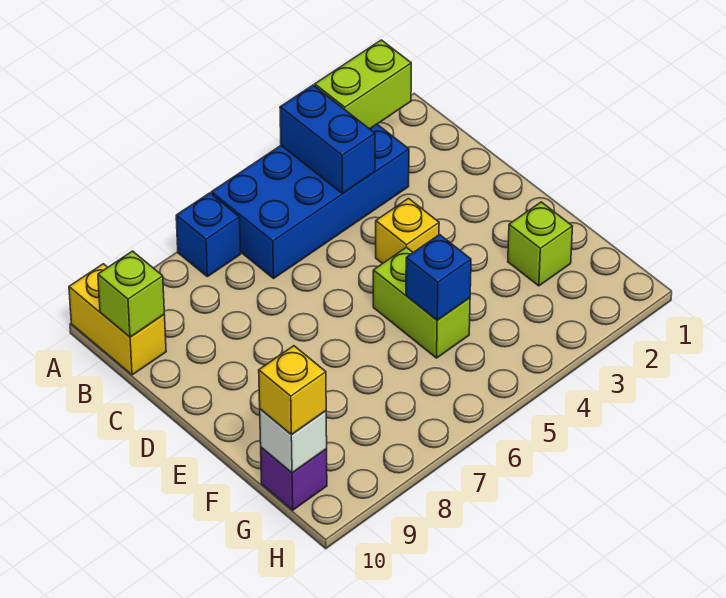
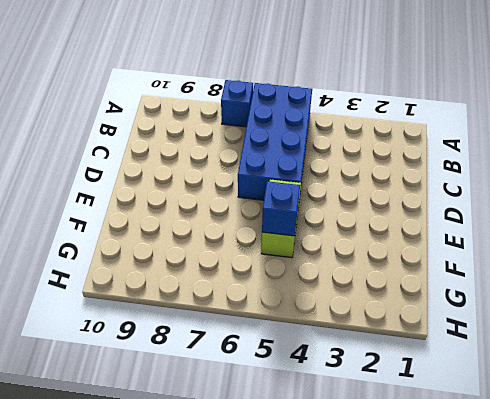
blue brick A5:D6 level 1 -> blue brick A3:B6 level 1
none -> yellow brick A10:B10 level 1
none -> yellow brick D4 level 1
none -> lime brick F2 level 1

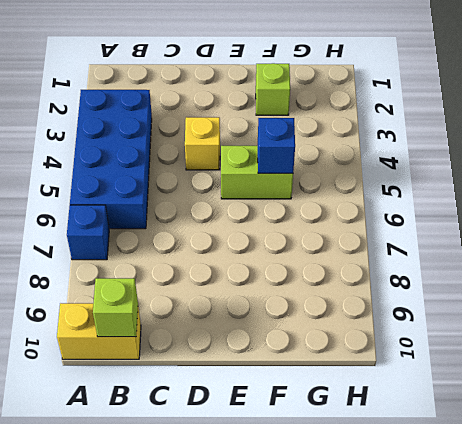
none -> purple brick G10 level 1
none -> lime brick A2:A3 level 2
none -> blue brick A4:B4 level 2

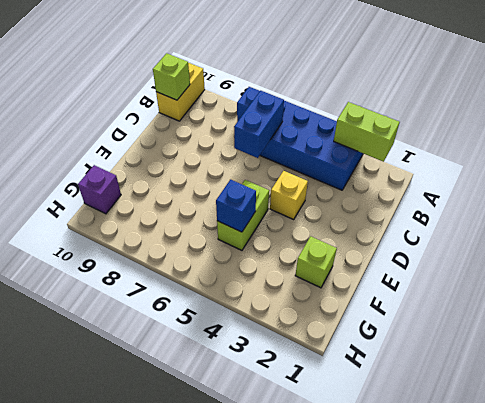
blue brick B6:C6 level 2 -> blue brick A4:B4 level 2
none -> white brick G10 level 2
none -> yellow brick G10 level 3

